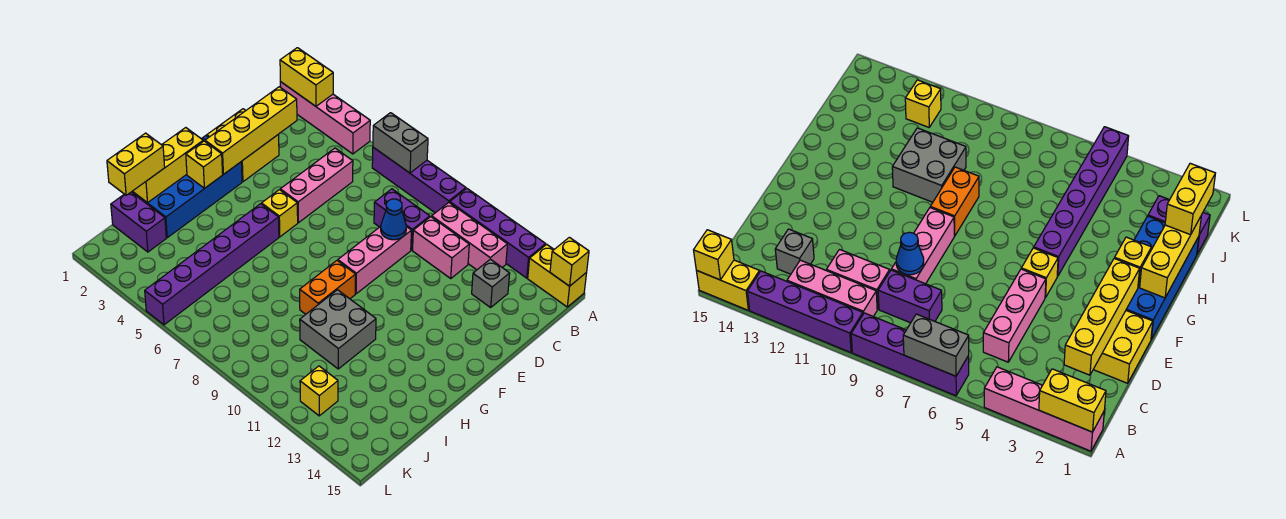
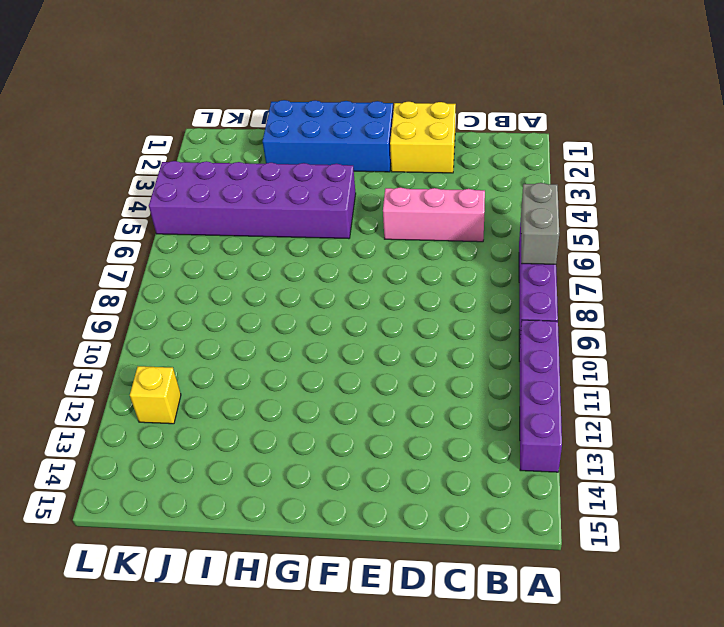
purple brick G4:L5 level 1 -> purple brick G5:L5 level 1
none -> pink brick A1:A4 level 1
none -> yellow brick A14:A15 level 1
none -> pink brick B10:B12 level 1

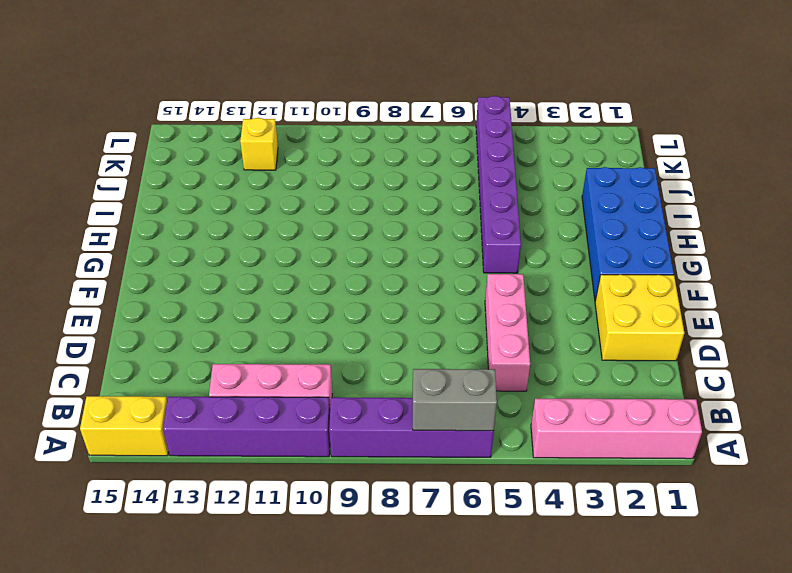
none -> purple brick C8:C9 level 1
none -> pink brick C10:C11 level 1
none -> grey brick C13 level 1

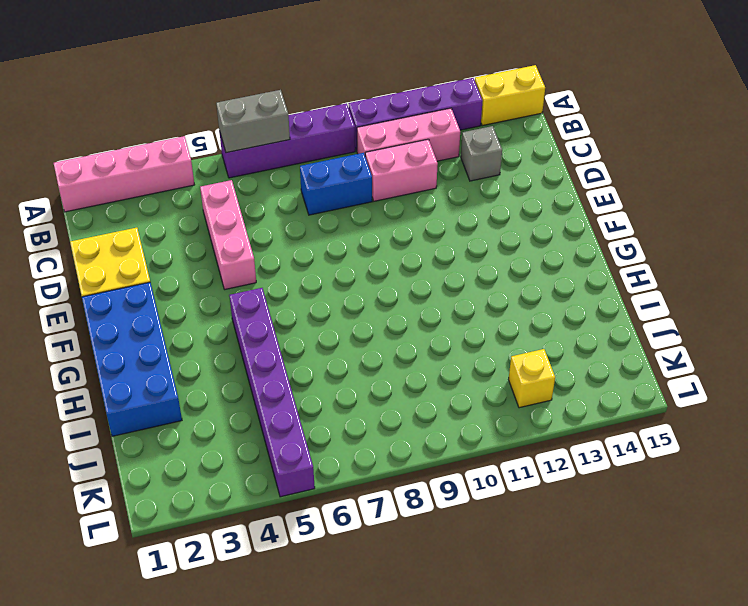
blue brick C8:C9 level 1 -> purple brick C8:C9 level 1
none -> pink brick D9:F9 level 1
none -> yellow brick F5 level 1
none -> orange brick G9:H9 level 1

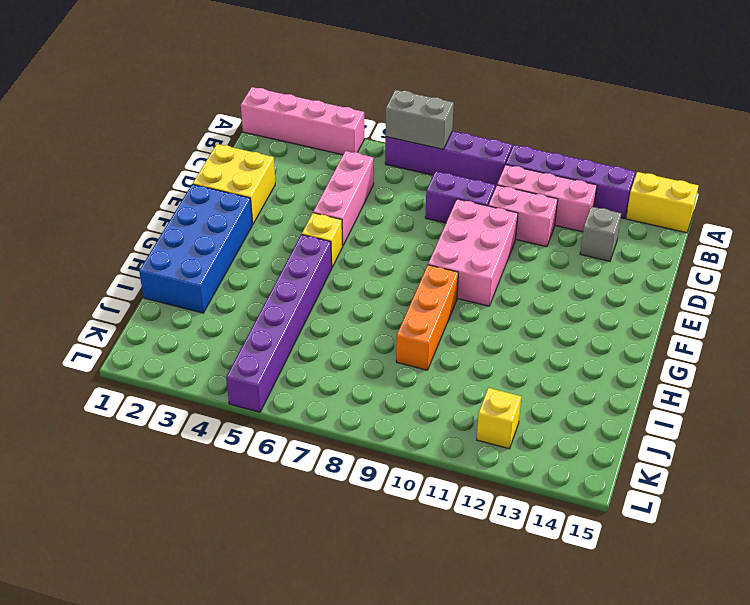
pink brick D9:F10 level 1 -> pink brick D9:F9 level 1
orange brick G9:I9 level 1 -> orange brick G9:H9 level 1
none -> grey brick H10:I11 level 1
none -> purple brick J1:J2 level 1
none -> yellow brick A1:A2 level 2

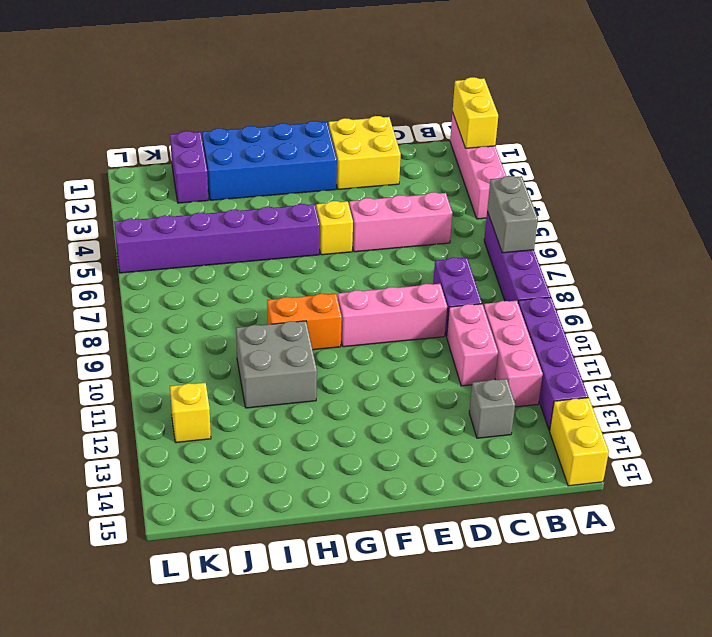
none -> yellow brick A15 level 2
none -> yellow brick C2:F2 level 2
none -> blue cone D9 level 2

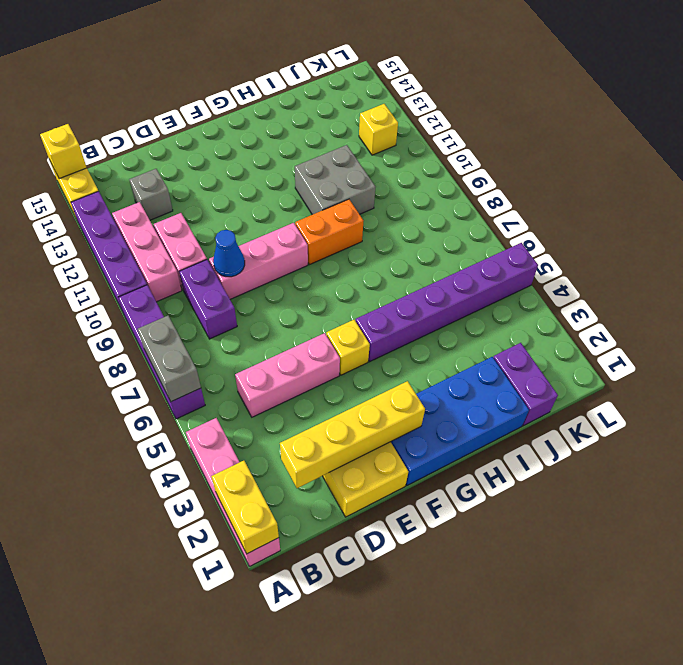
none -> yellow brick G1:I1 level 2
none -> yellow brick G2 level 2
none -> yellow brick I1:J1 level 3

